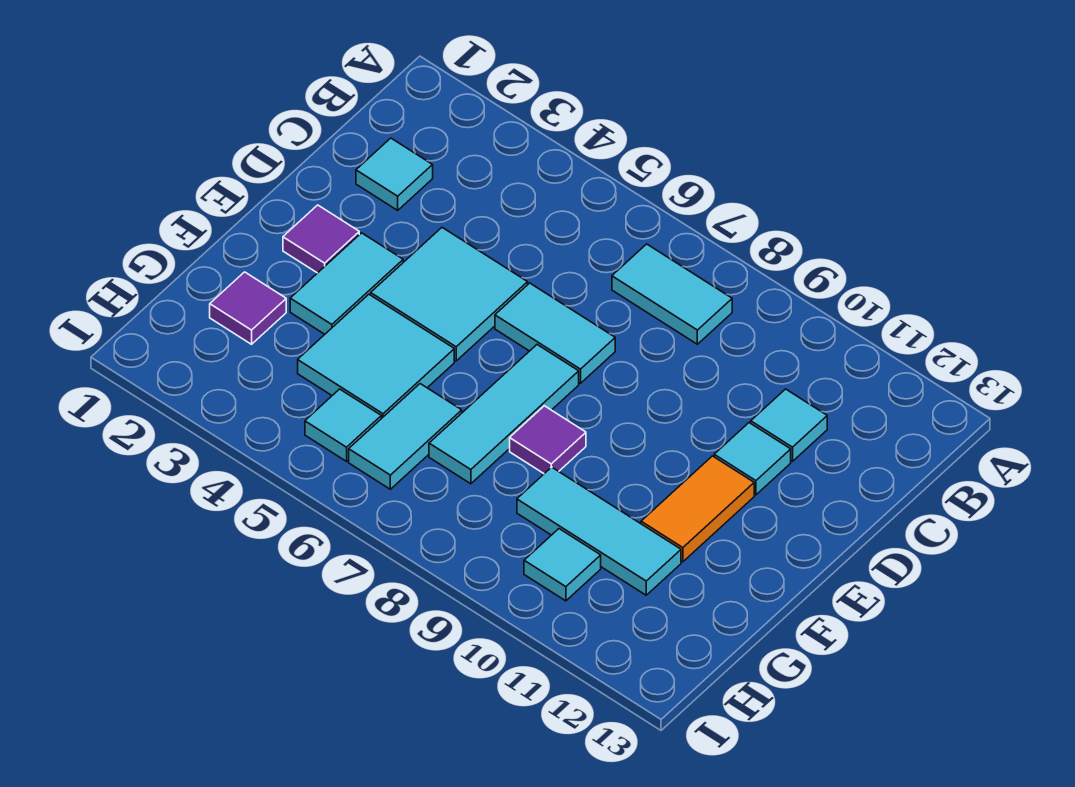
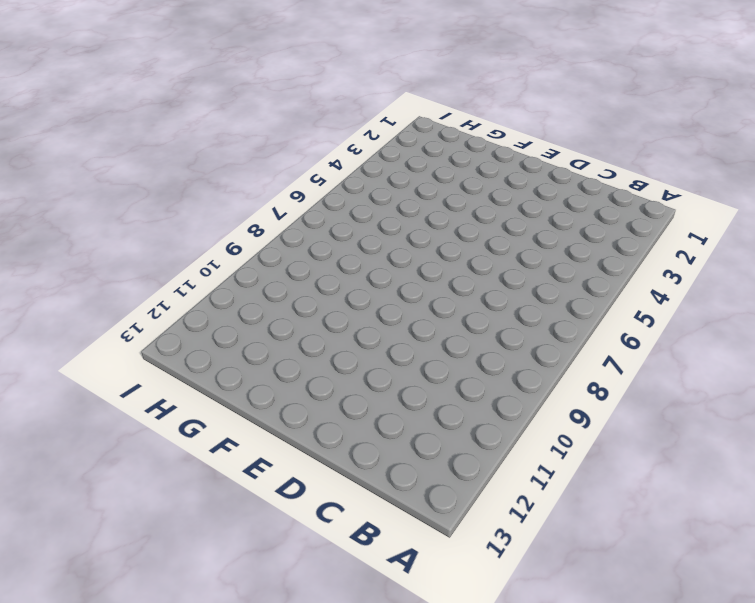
none -> cyan tile B7:B8 level 1
none -> cyan tile C2 level 1
none -> cyan tile C11 level 1

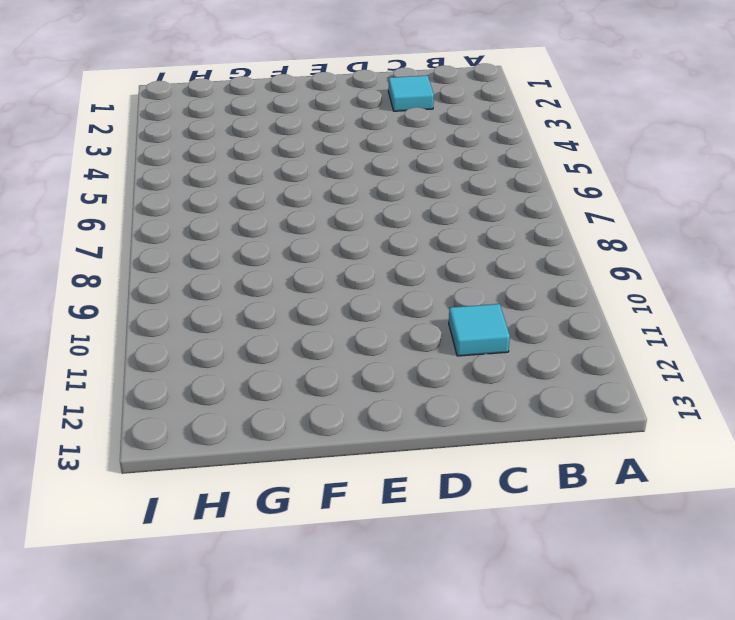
none -> cyan tile B7:B8 level 1
none -> cyan tile D4:E5 level 1
none -> cyan tile D6:D7 level 1

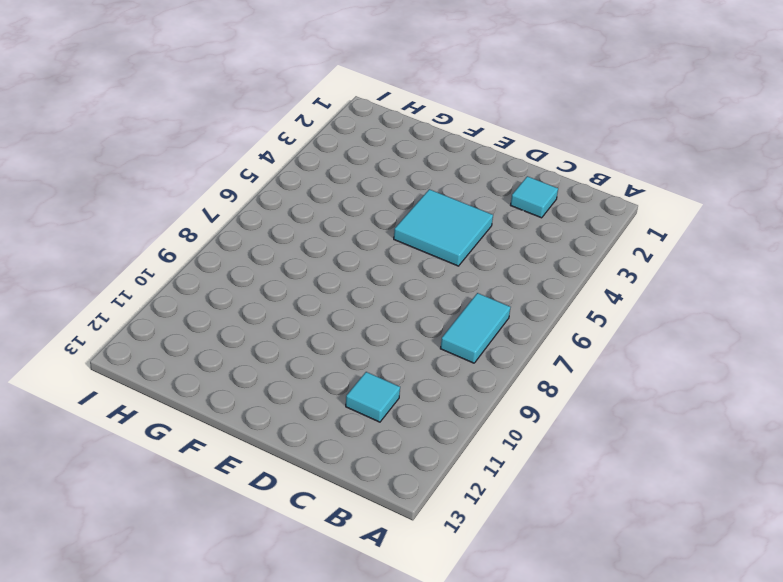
none -> cyan tile D6:D7 level 1
none -> cyan tile D11 level 1
none -> purple tile E2 level 1

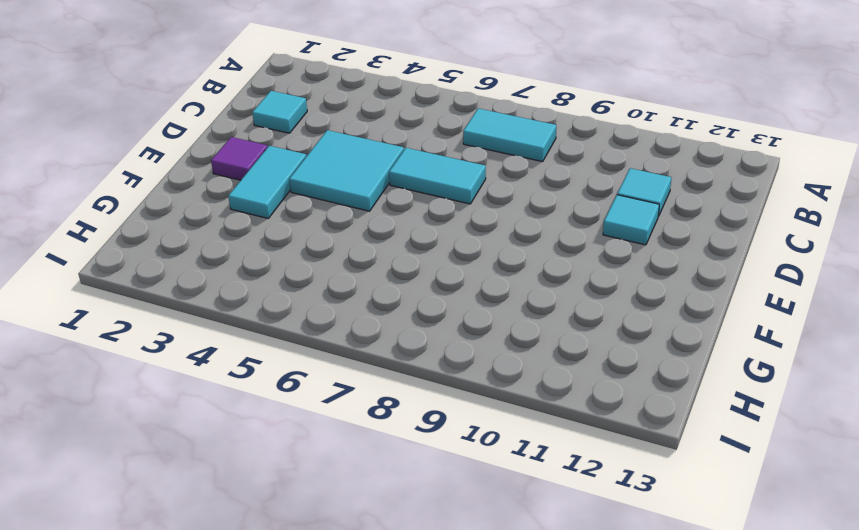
none -> cyan tile E7:G7 level 1
none -> orange tile E11:F11 level 1
none -> cyan tile F4:G5 level 1

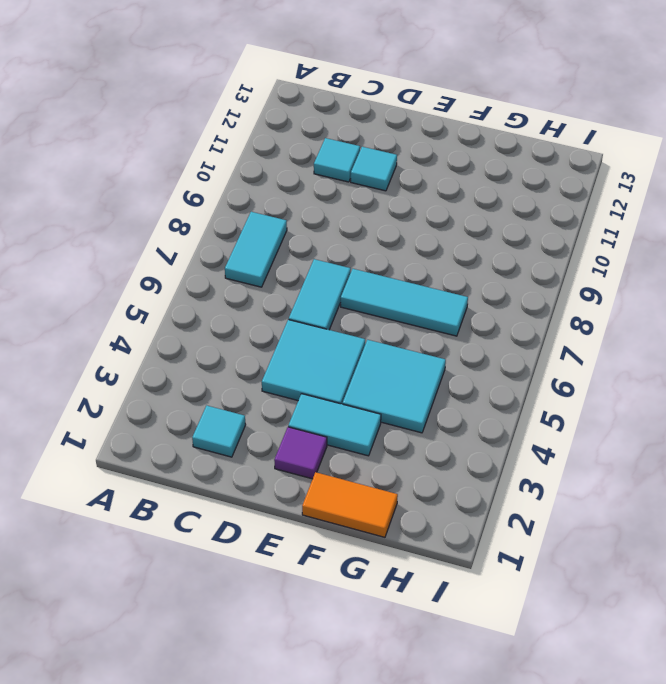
orange tile F1:G1 level 1 -> orange tile E11:F11 level 1
none -> purple tile F8 level 1
none -> purple tile G2 level 1
none -> cyan tile G6:H6 level 1

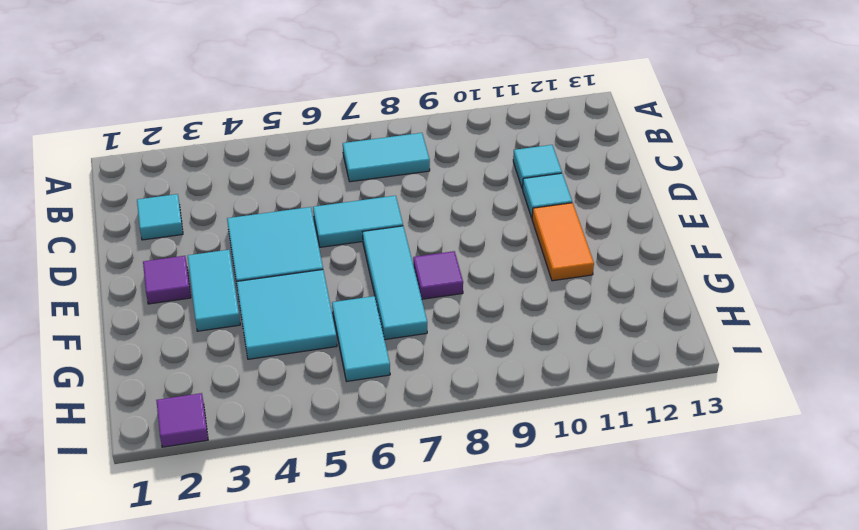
purple tile I2 level 1 -> purple tile G2 level 1
none -> cyan tile G9:G11 level 1
none -> cyan tile H5 level 1
none -> cyan tile H10 level 1

